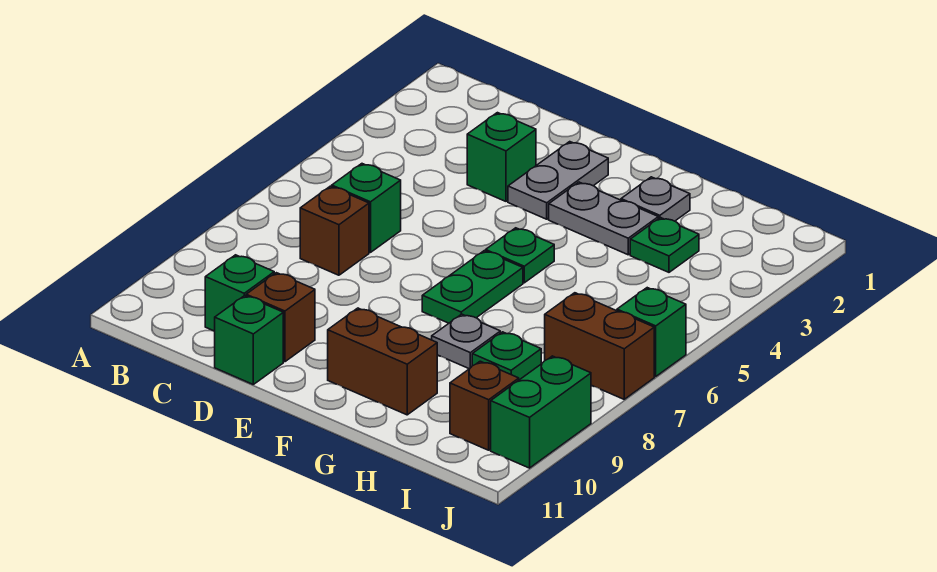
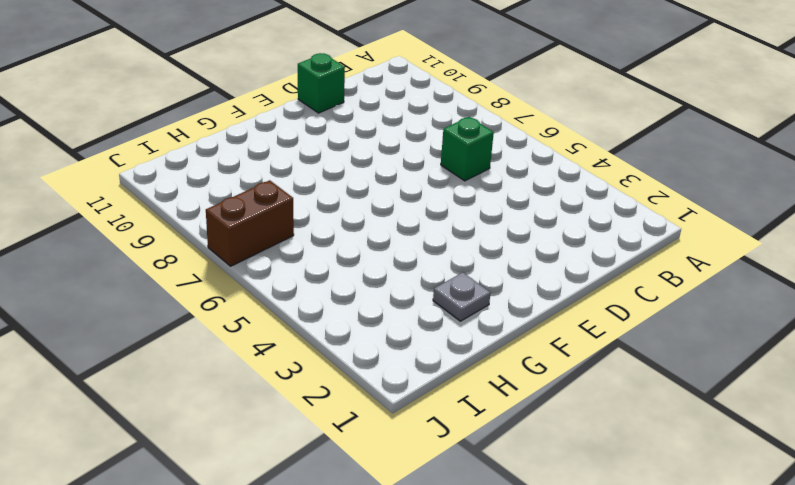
none -> brown brick C7 level 1
none -> green brick C10 level 1
none -> green brick D3 level 1

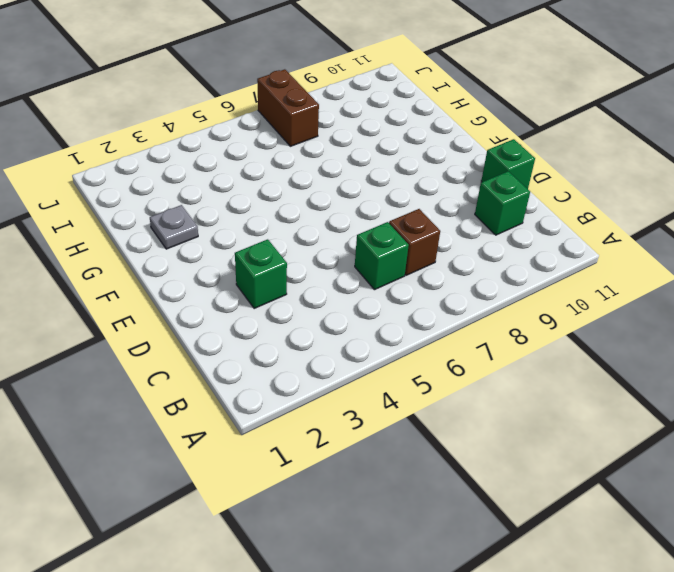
none -> brown brick D10 level 1
none -> grey plate E2:E3 level 1
none -> grey plate F3:G3 level 1

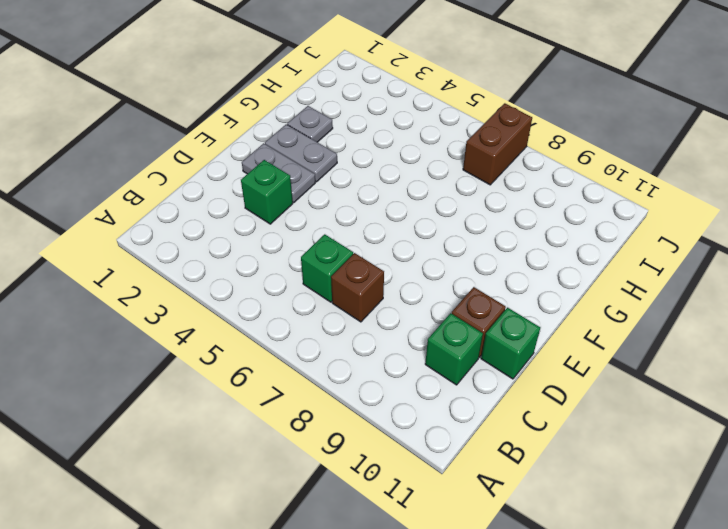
grey plate F2:F3 level 1 -> grey plate F3:G3 level 1
none -> green plate F5 level 1
none -> green plate F6:F7 level 1
none -> brown brick F10:G10 level 1

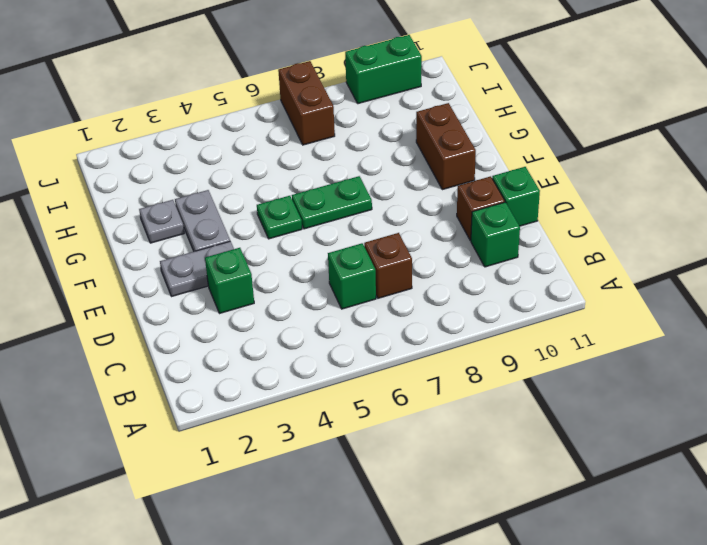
none -> grey plate G8 level 1
none -> green plate H3 level 1
none -> green plate H8 level 1

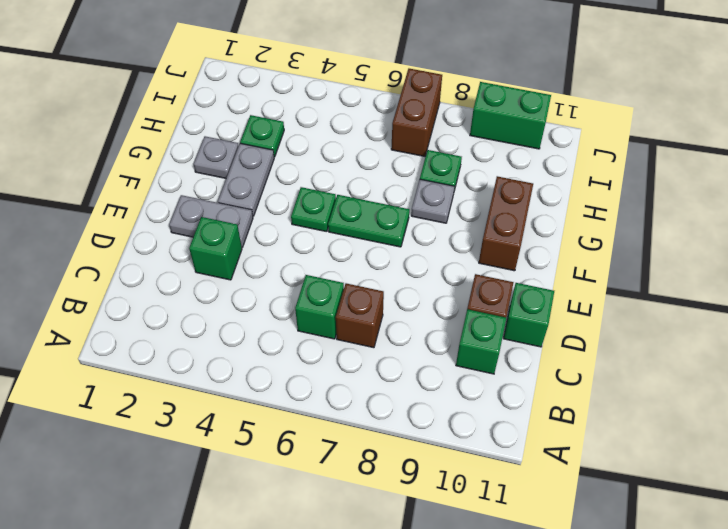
none -> brown brick I10 level 1
none -> green brick J6 level 1

